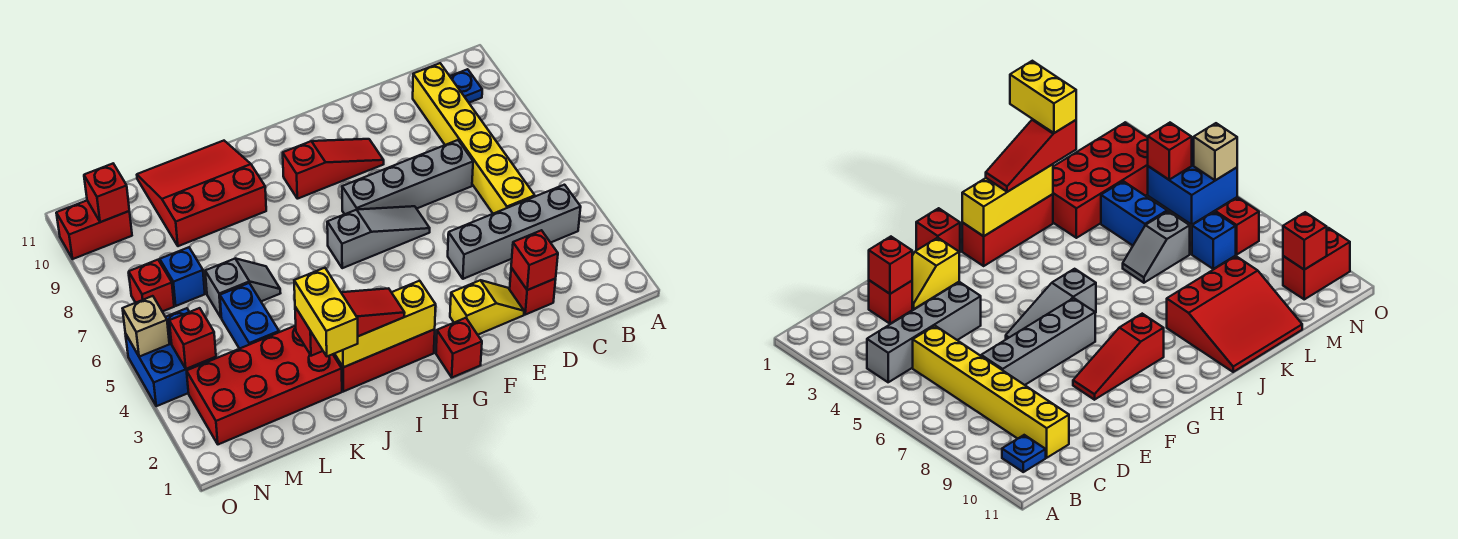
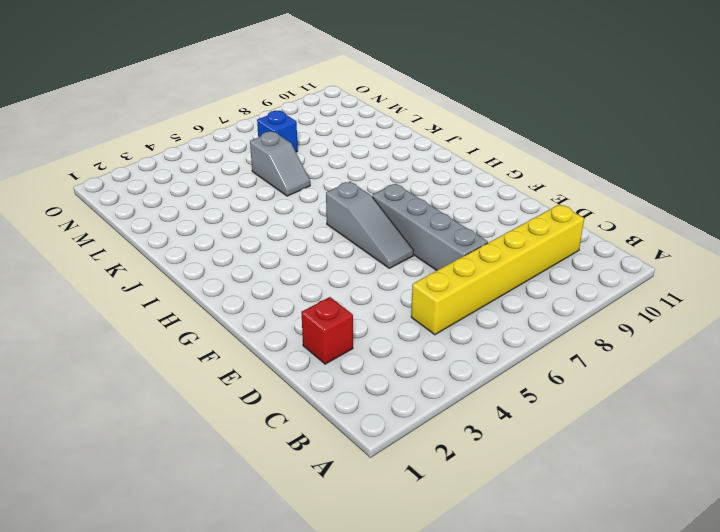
none -> grey brick B4:E4 level 1
none -> blue plate B10 level 1
none -> yellow slope E2:F2 level 1 top F

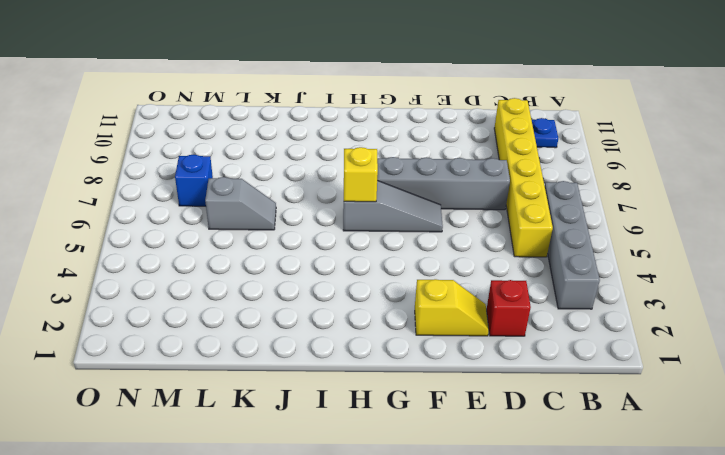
grey brick B3:B6 level 1 -> grey brick B4:E4 level 1
yellow brick H6 level 2 -> none
none -> red slope F9:H9 level 1 top H
none -> red brick G1 level 1
none -> red brick H2:J2 level 1

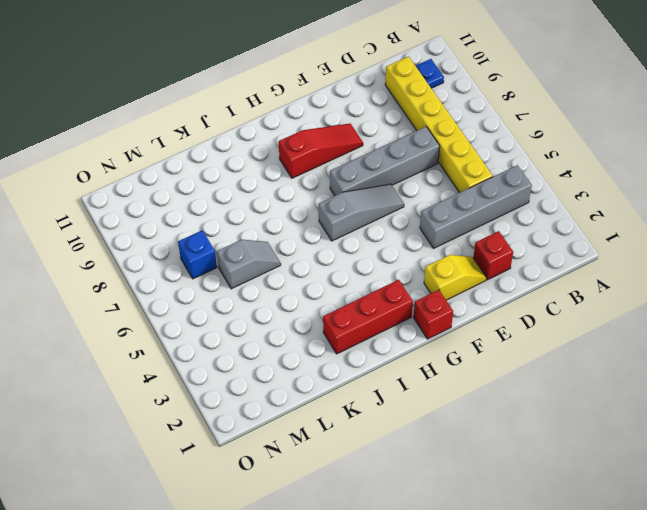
none -> red slope J9:L11 level 1 top 9
none -> red brick K2:N3 level 1
none -> blue brick L4:L5 level 1

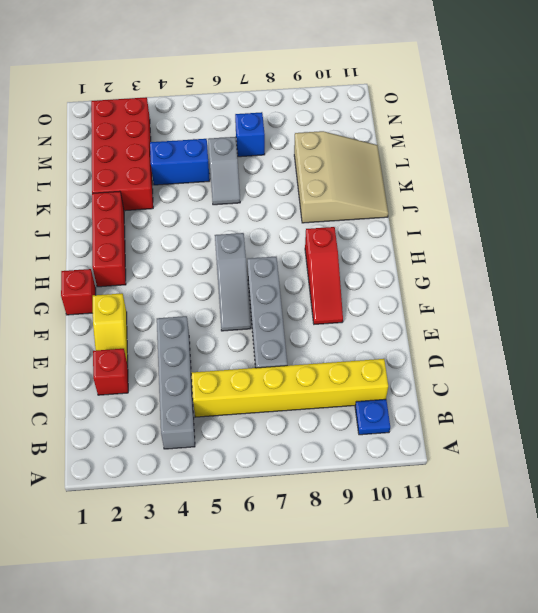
tan slope J9:L11 level 1 top 9 -> red slope J9:L11 level 1 top 9
none -> blue brick N4:O5 level 1
none -> red brick N7 level 1
none -> red brick N10:O10 level 1

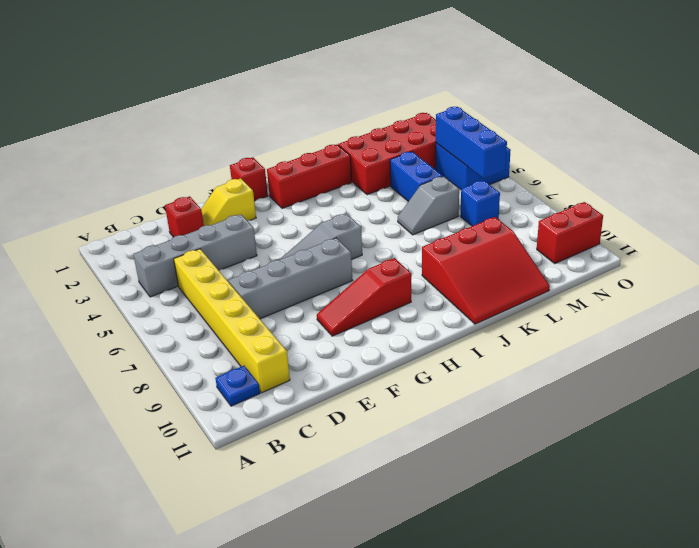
blue brick N4:N6 level 2 -> red brick N4 level 2
none -> red brick N7 level 1
none -> red brick D2 level 2
none -> yellow brick H2:J2 level 2

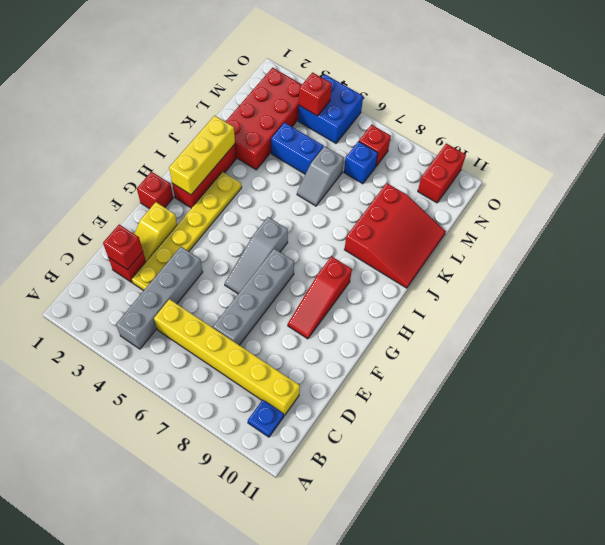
yellow plate D3:I3 level 1 -> none
none -> red brick N10 level 2
none -> tan brick O5 level 2
none -> red slope I2:K2 level 3 top K

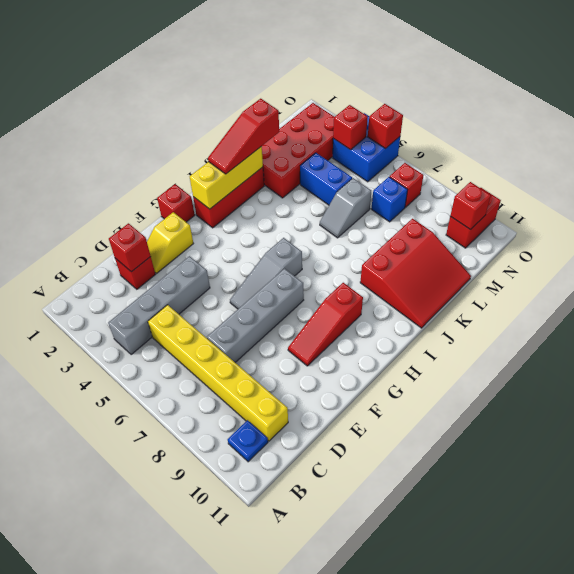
red brick O5 level 2 -> tan brick O5 level 2
none -> yellow brick K1:K2 level 4

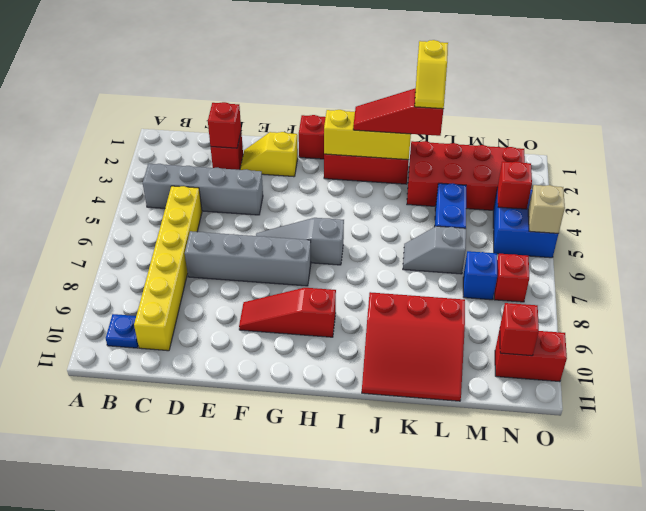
yellow slope K1:K2 level 4 top 1 -> yellow brick K1:K2 level 4

